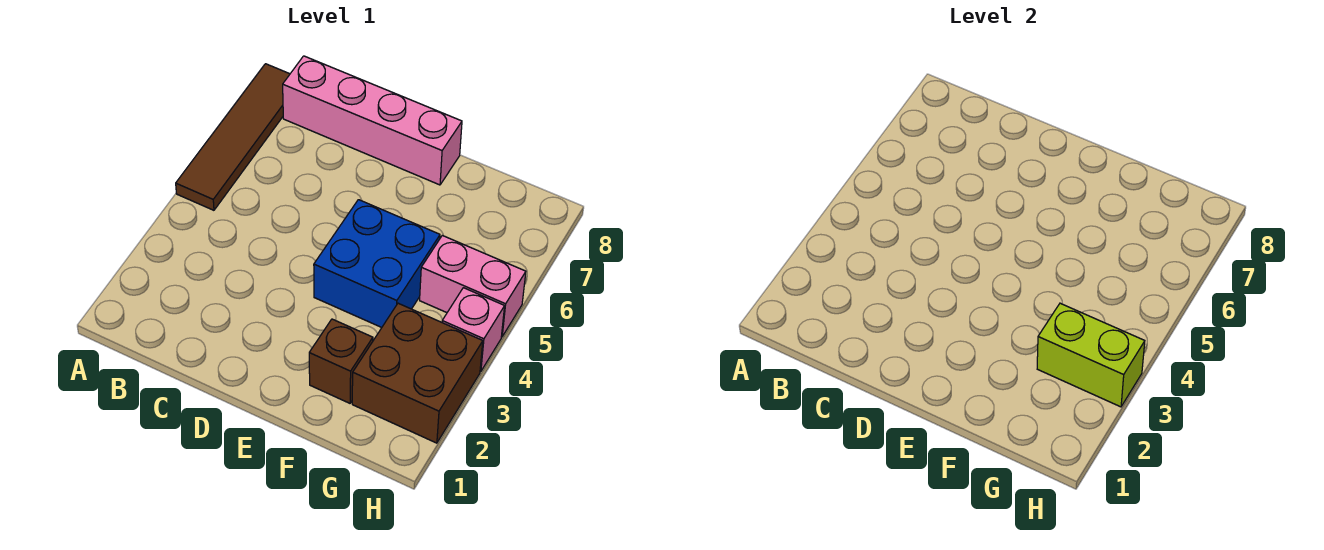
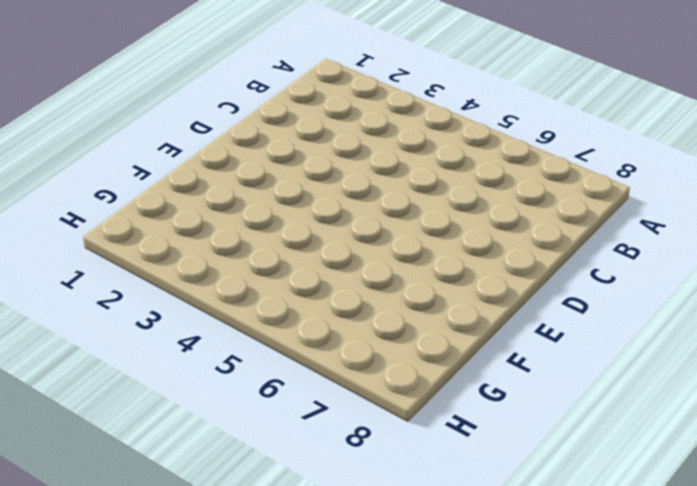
none -> brown tile A5:A8 level 1
none -> pink brick B8:E8 level 1

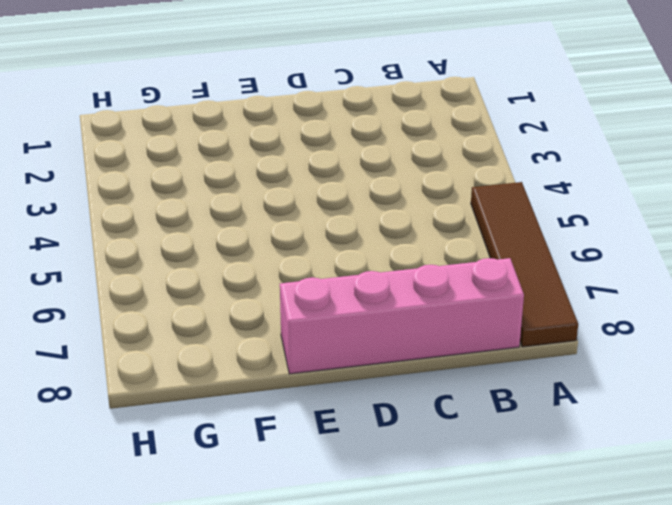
none -> blue brick E4:F5 level 1
none -> brown brick F2 level 1

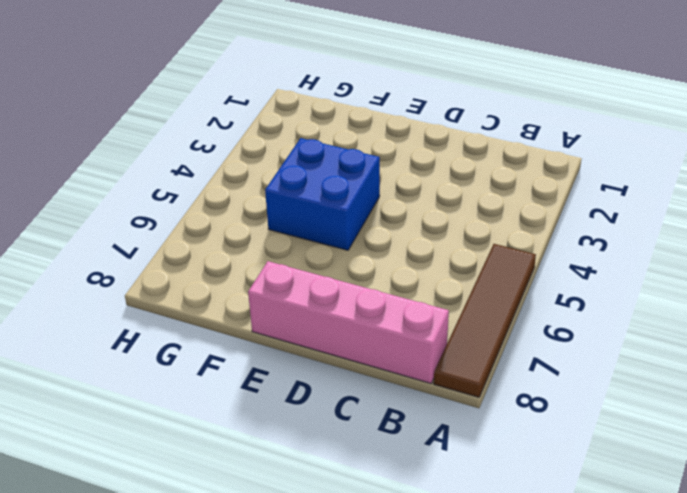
none -> brown brick F2 level 1
none -> brown brick G2:H3 level 1

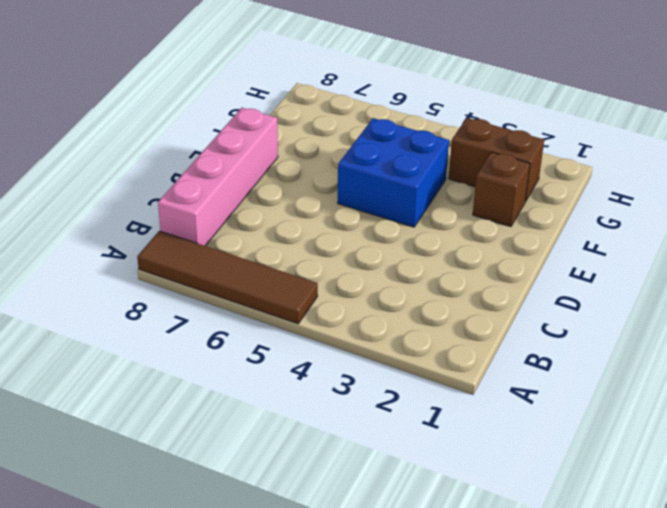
brown brick G2:G3 level 1 -> brown brick G2:H3 level 1
none -> pink brick G5:H5 level 1
none -> pink brick H4 level 1

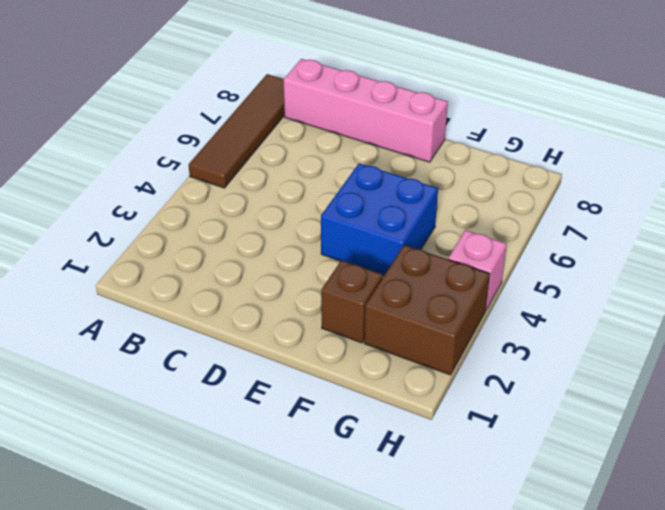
none -> pink brick G5:H5 level 1
none -> lime brick G3:H3 level 2

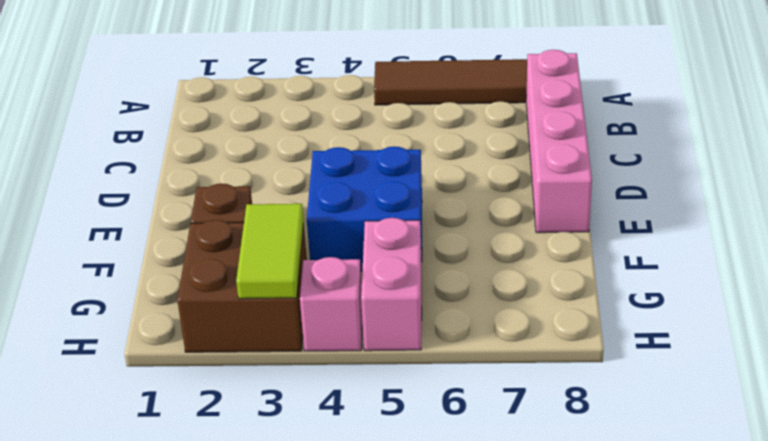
lime tile G3:H3 level 2 -> lime brick G3:H3 level 2

